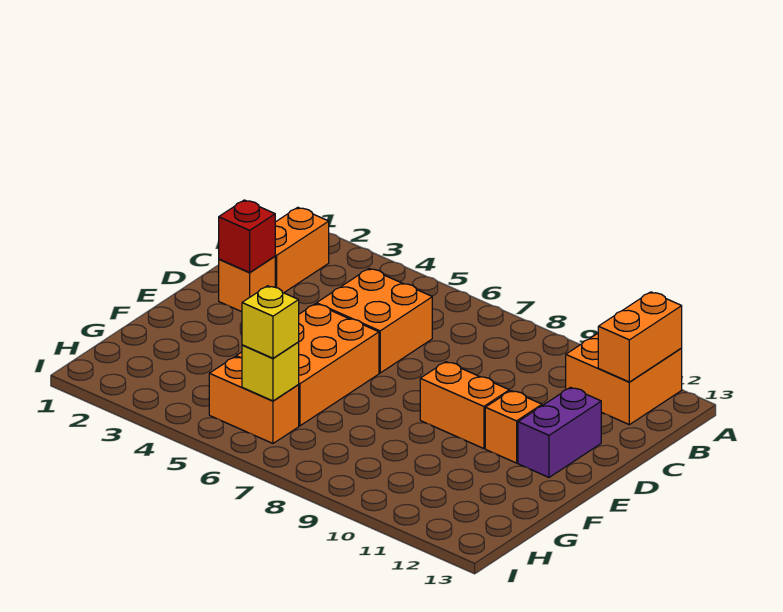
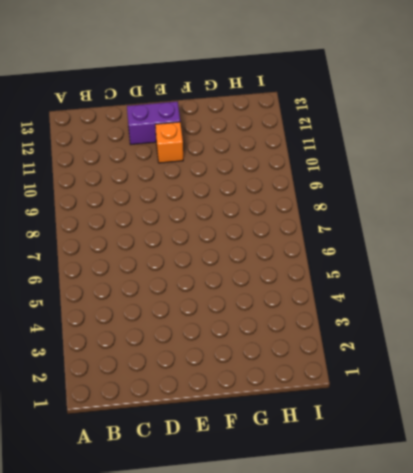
none -> orange brick A11:B12 level 1
none -> orange brick B2:C2 level 1
none -> orange brick C5:D6 level 1

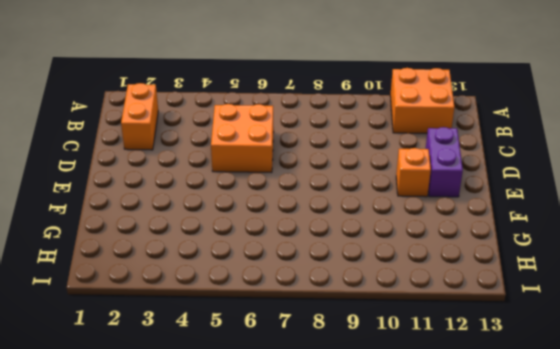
none -> orange brick D2 level 1
none -> orange brick E5:G6 level 1
none -> orange brick E9:E10 level 1

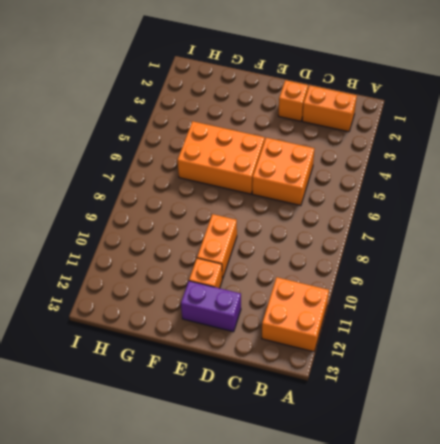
none -> orange brick H5:H6 level 1
none -> orange brick A12:B12 level 2
none -> red brick D2 level 2

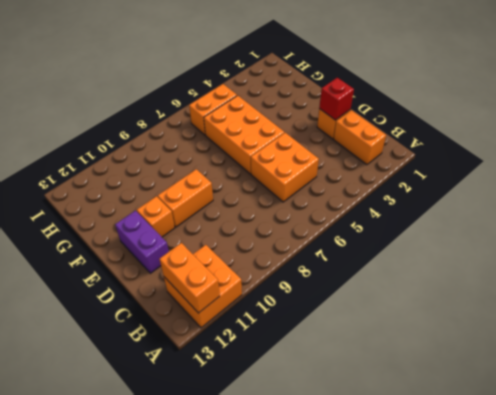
none -> yellow brick H6 level 2
none -> yellow brick H6 level 3

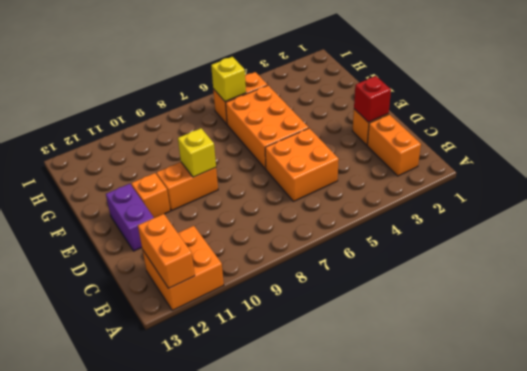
yellow brick E9 level 2 -> yellow brick H6 level 3

